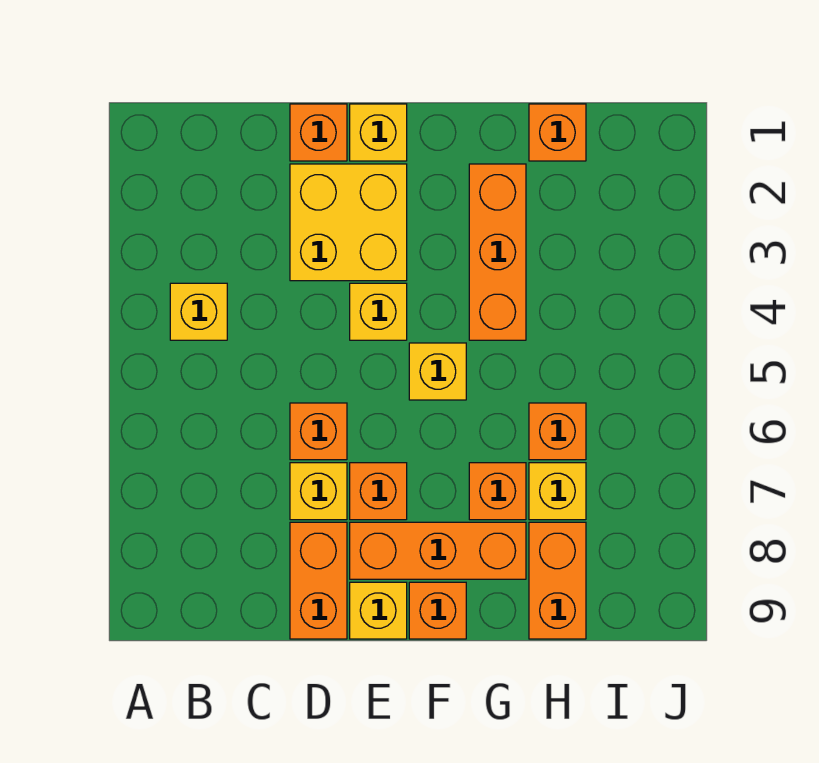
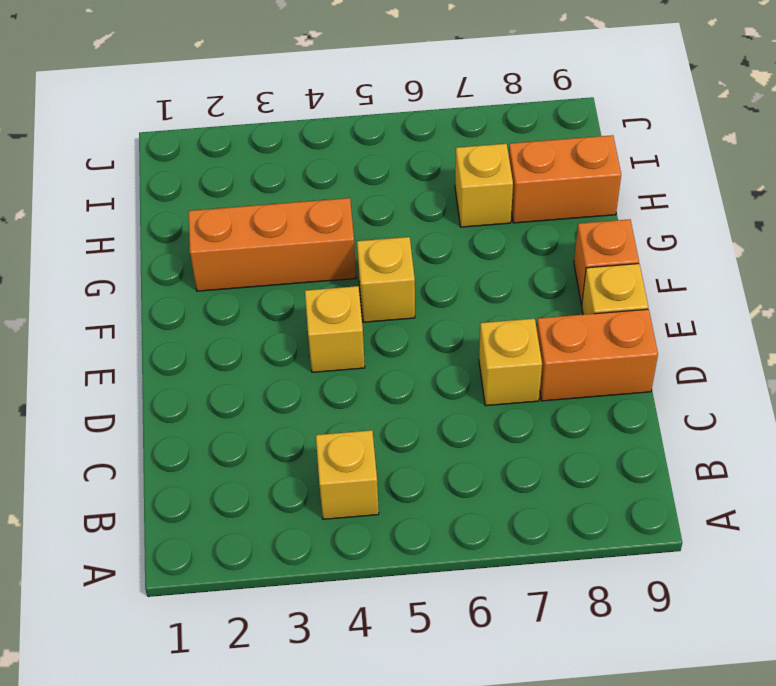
none -> orange brick D1 level 1
none -> yellow brick D2:E3 level 1
none -> orange brick D6 level 1

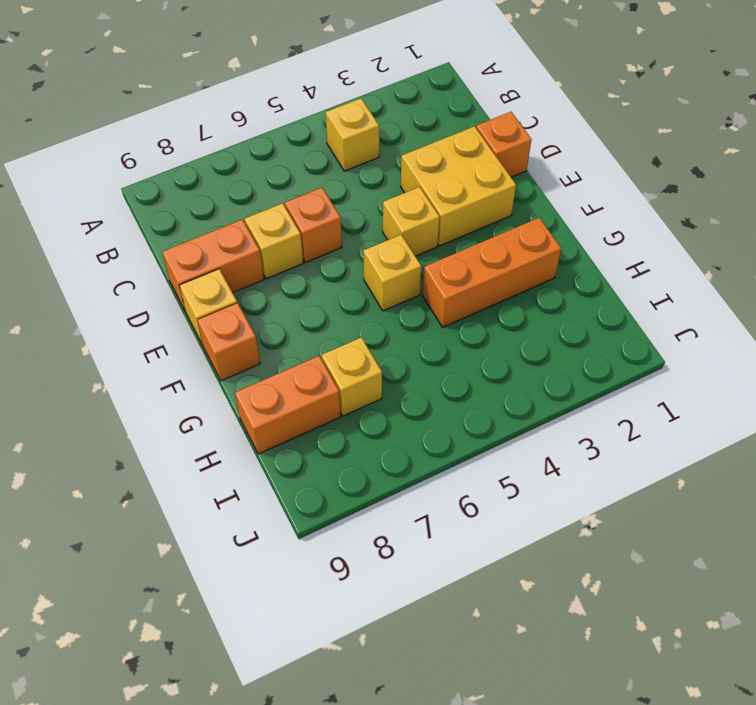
none -> yellow brick E1 level 1
none -> orange brick E7 level 1
none -> orange brick E8:G8 level 1

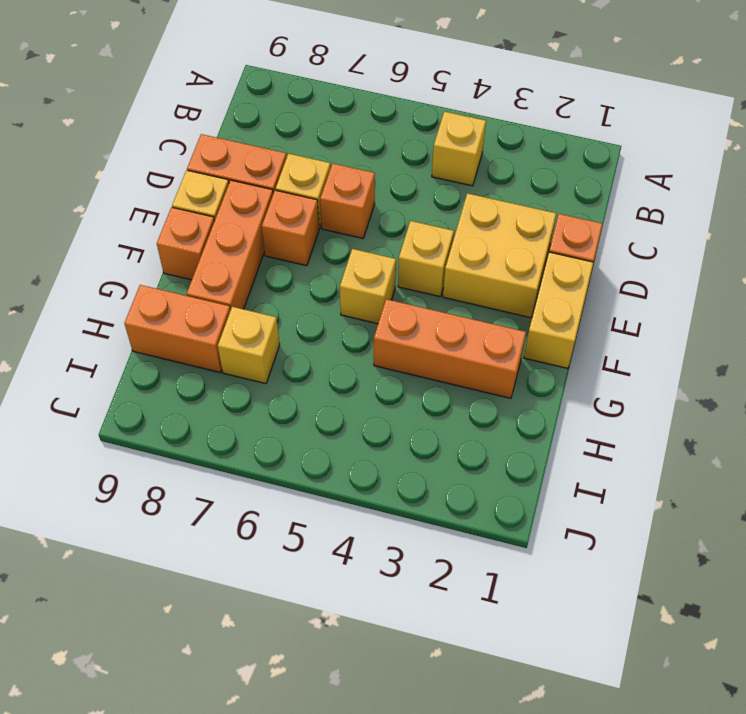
yellow brick E1:F1 level 1 -> yellow brick E1 level 1
none -> orange brick G7 level 1
none -> orange brick H1 level 1
none -> orange brick H6 level 1

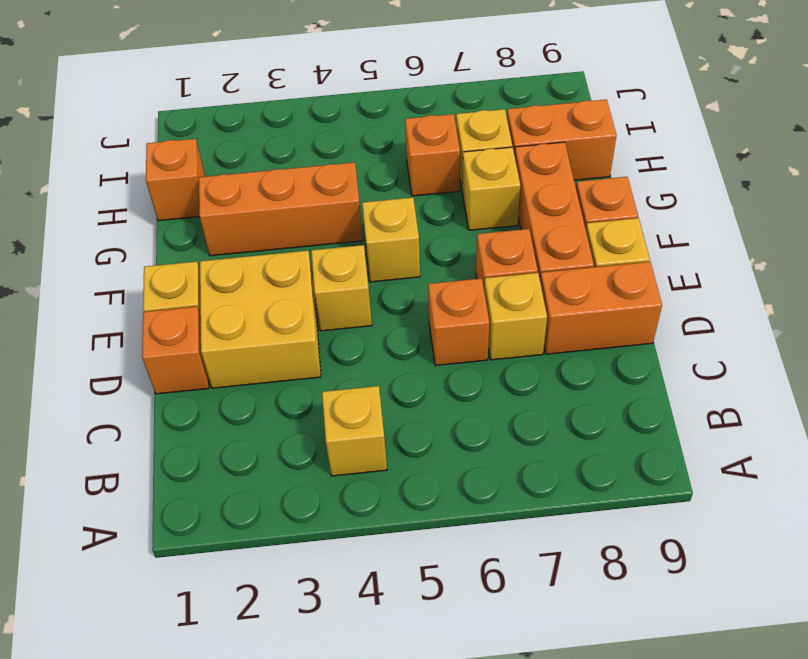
yellow brick G7 level 1 -> orange brick G7 level 1

